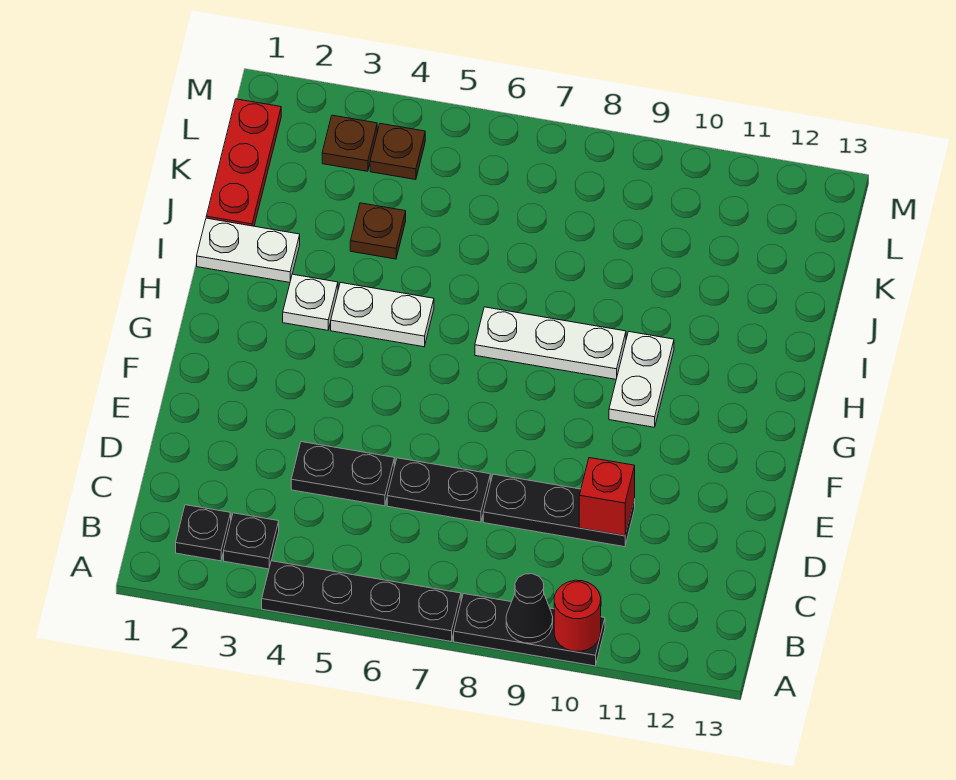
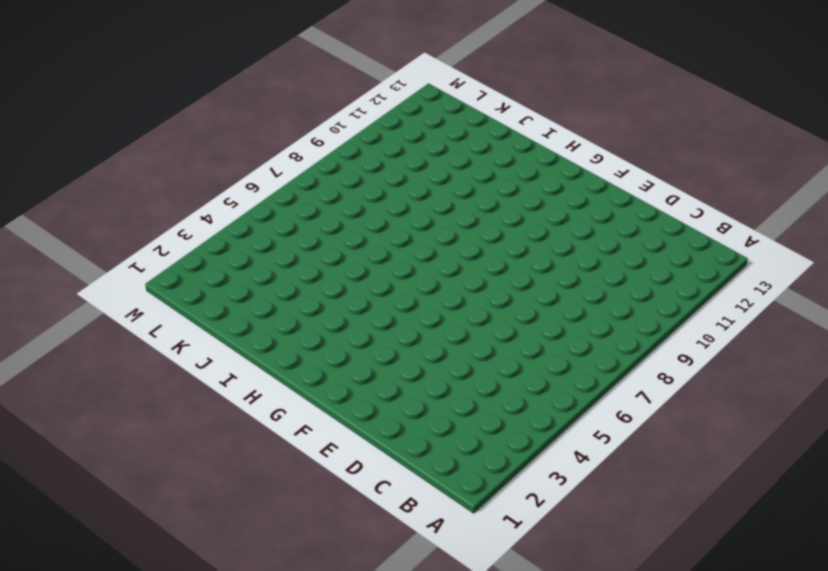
none -> black plate A4:A7 level 1
none -> black plate A8:A10 level 1
none -> black plate B2 level 1

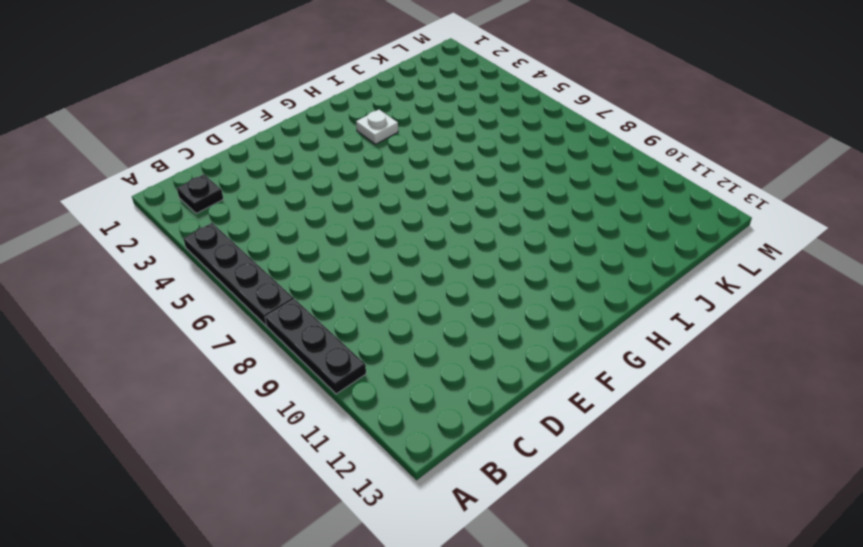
none -> black plate B3 level 1
none -> black plate D4:D5 level 1
none -> black plate D6:D7 level 1

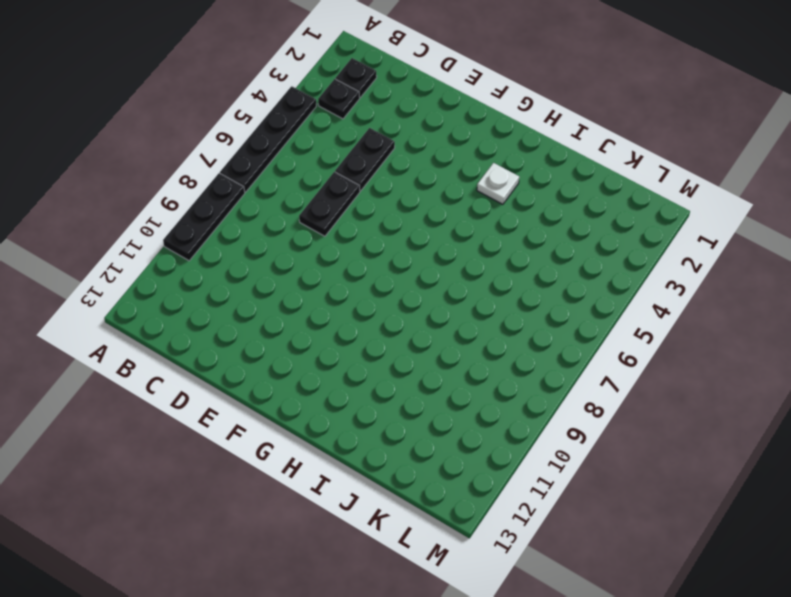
none -> black plate D8:D10 level 1
none -> white plate G10:H10 level 1
none -> white plate H4:H5 level 1

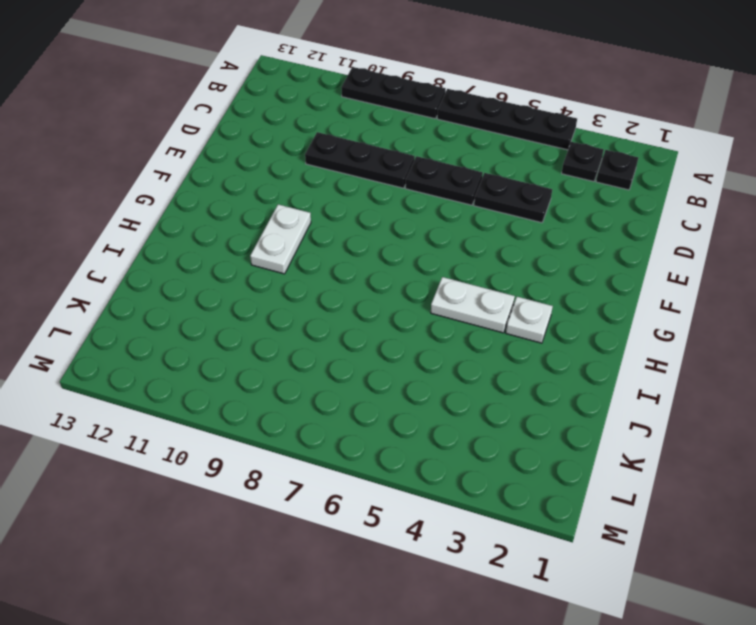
none -> white plate H7:H9 level 1
none -> white plate I1:I2 level 1
none -> red plate J1:L1 level 1

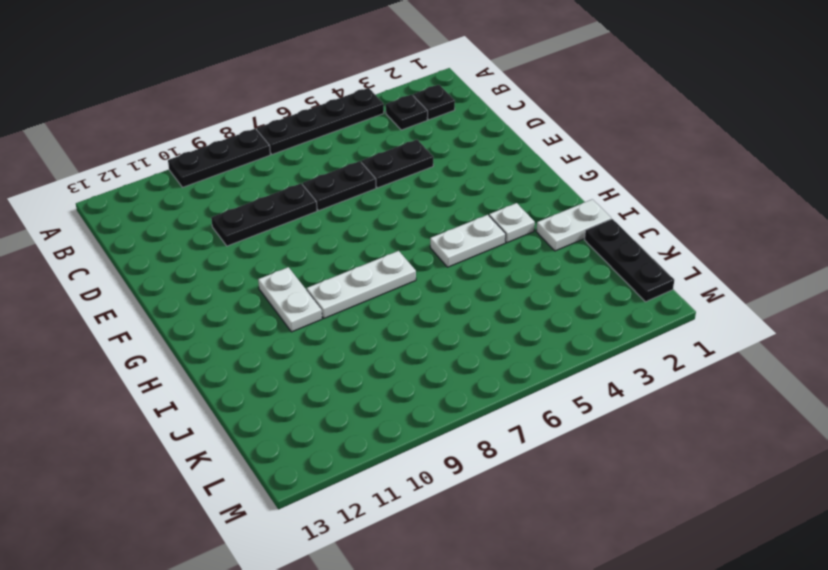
black plate J1:L1 level 1 -> red plate J1:L1 level 1
none -> brown plate J4 level 1
none -> brown plate L3 level 1
none -> brown plate L4 level 1

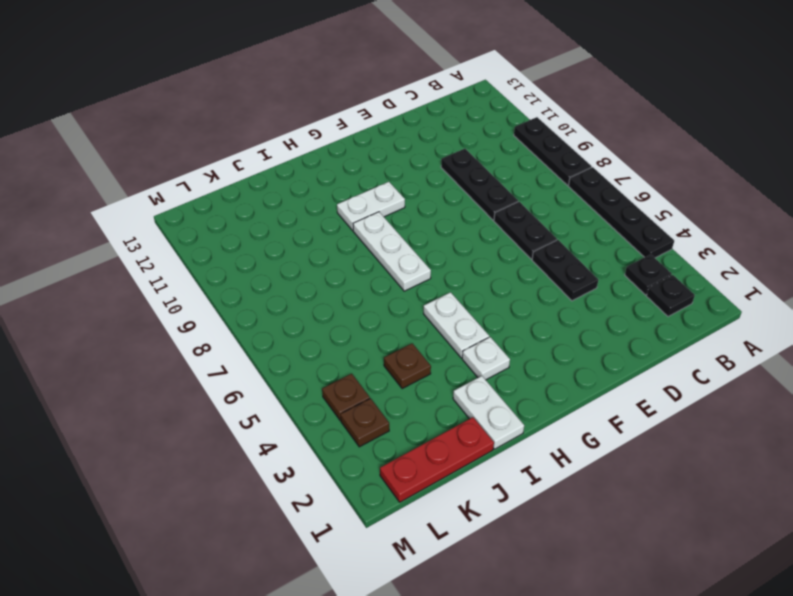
none -> black cone A9 level 2
none -> red round brick A10 level 2
none -> red brick D10 level 2

